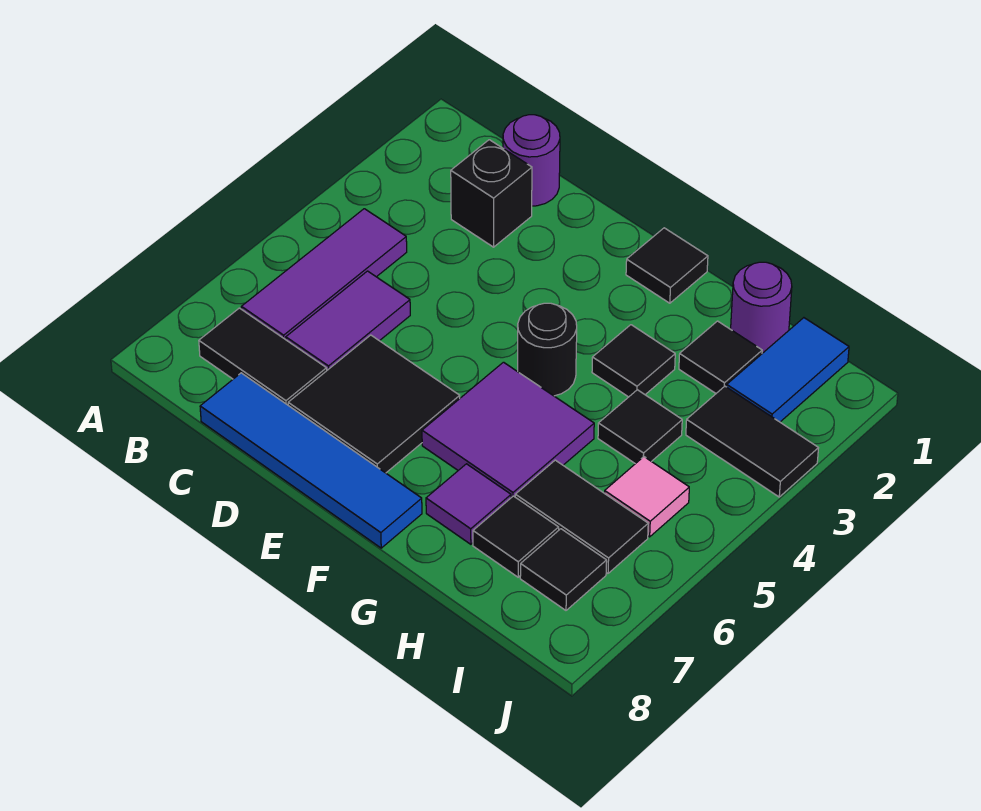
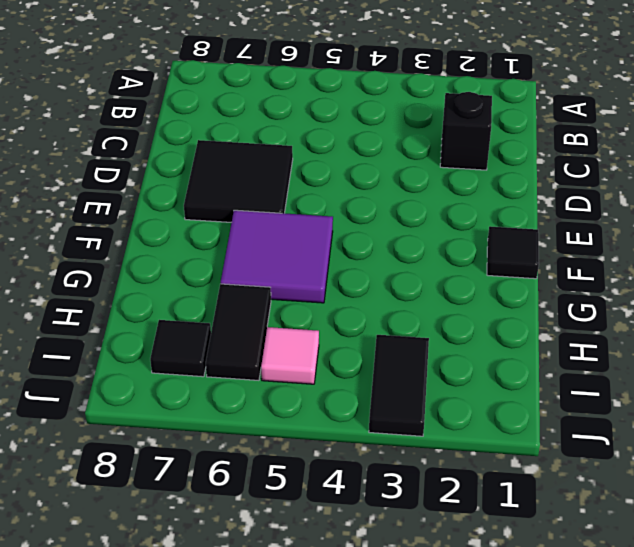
none -> purple tile B4:B6 level 1
none -> black tile B7:C7 level 1
none -> purple round brick C1 level 1

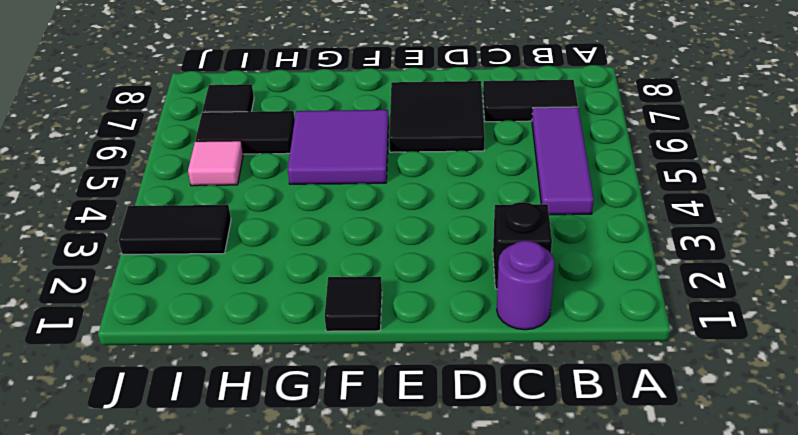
none -> purple tile C5:C6 level 1
none -> blue tile C8:F8 level 1
none -> black round brick F4 level 1

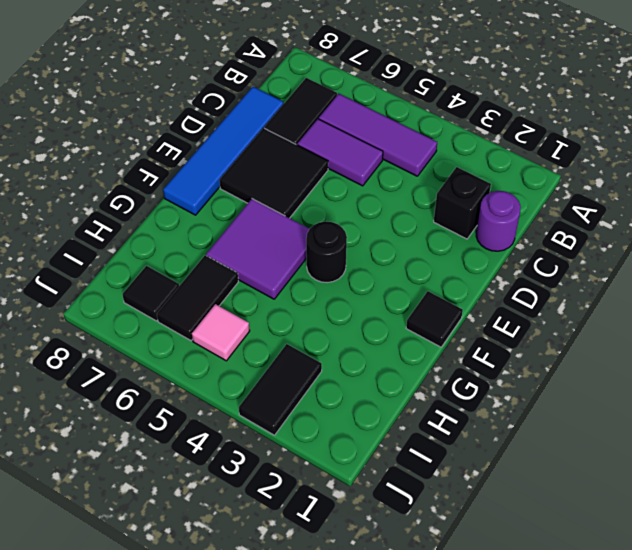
none -> black tile G3 level 1
none -> purple tile G7 level 1
none -> purple round brick H1 level 1

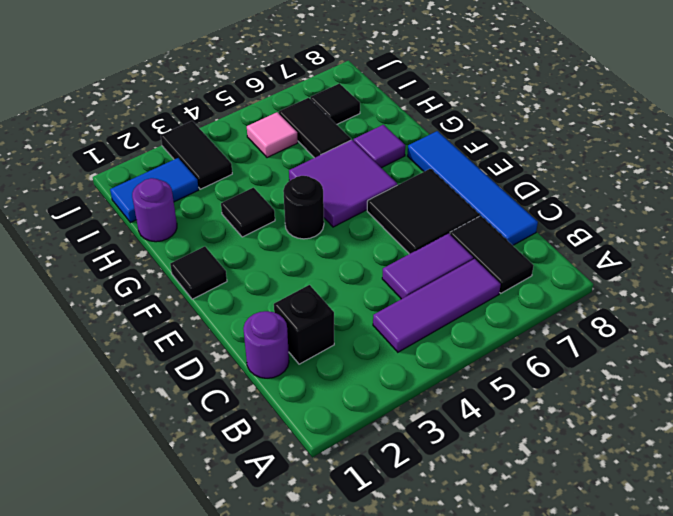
none -> black tile H2 level 1
none -> black tile H4 level 1
none -> black tile H7 level 1

